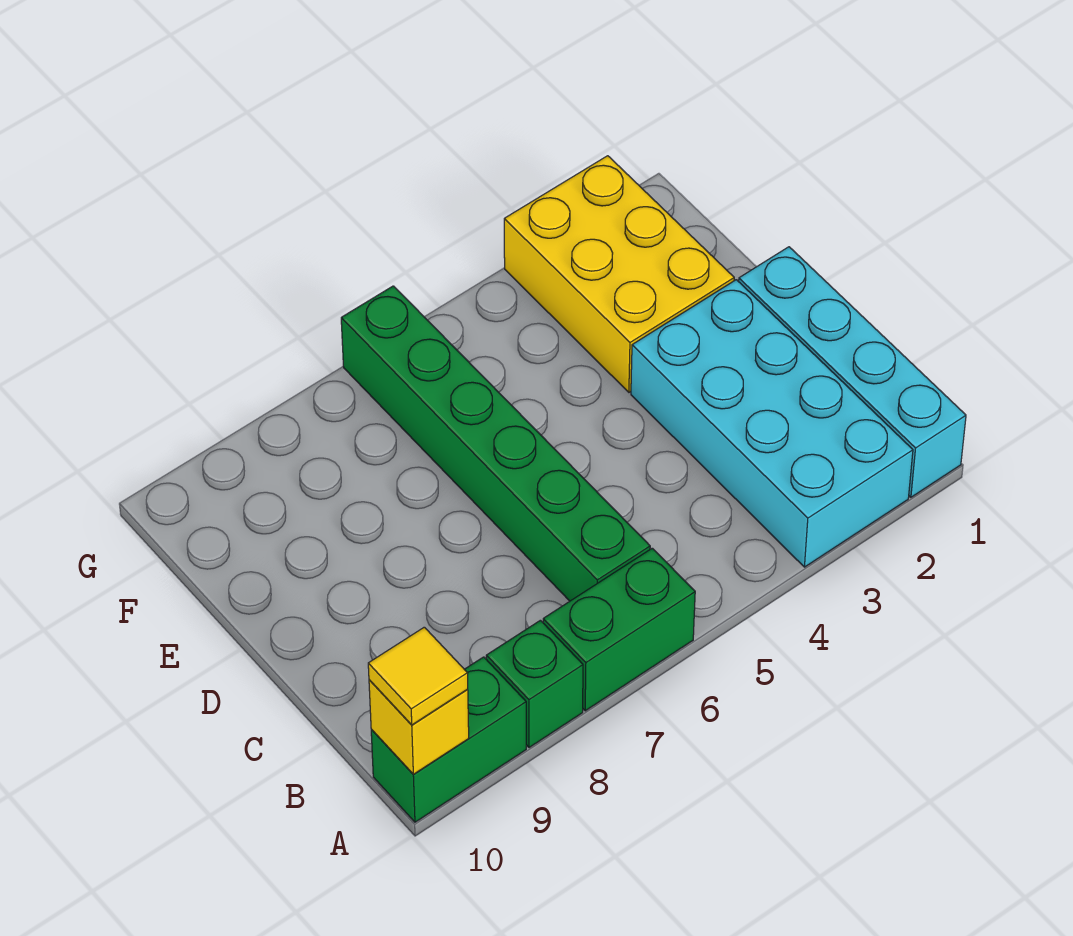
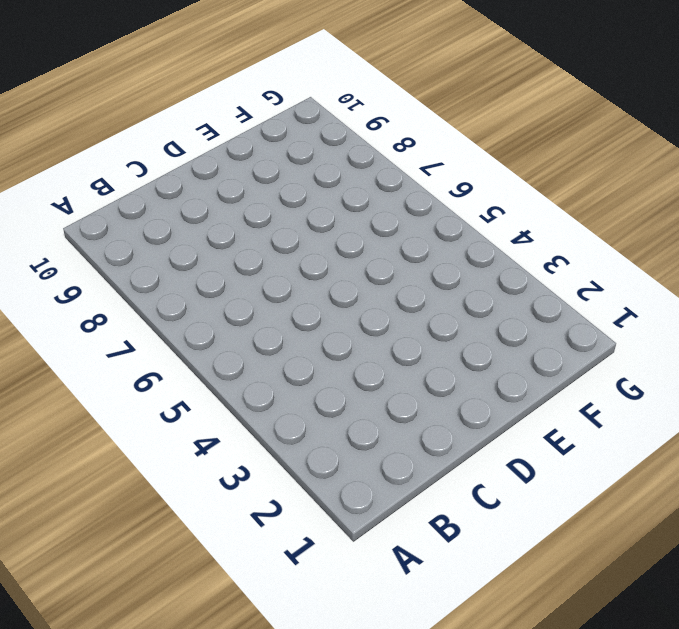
none -> cyan brick A1:D1 level 1
none -> cyan brick A2:D3 level 1

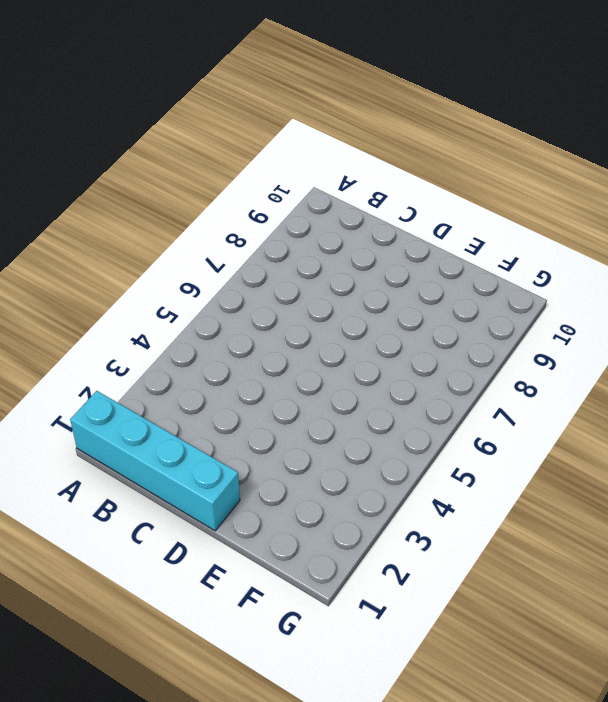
none -> cyan brick A2:D3 level 1
none -> green brick A6:A7 level 1

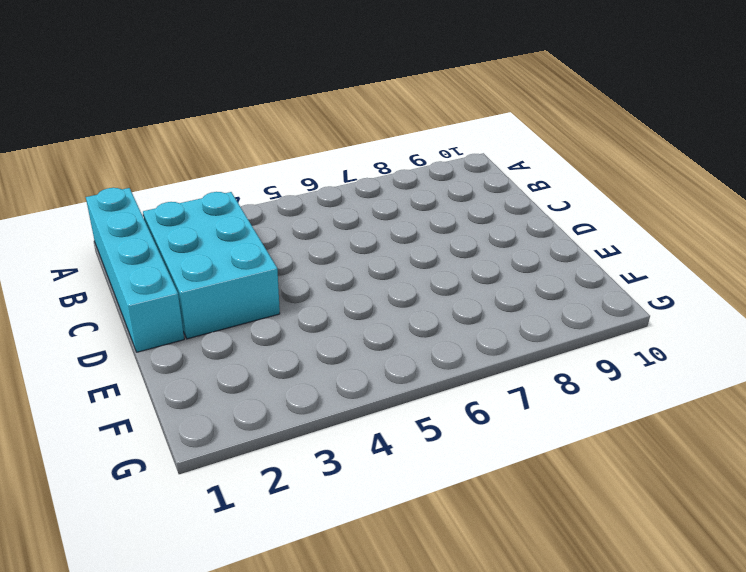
cyan brick B2:D3 level 1 -> cyan brick A2:D3 level 1
none -> green brick A6:A7 level 1
none -> green brick A8 level 1

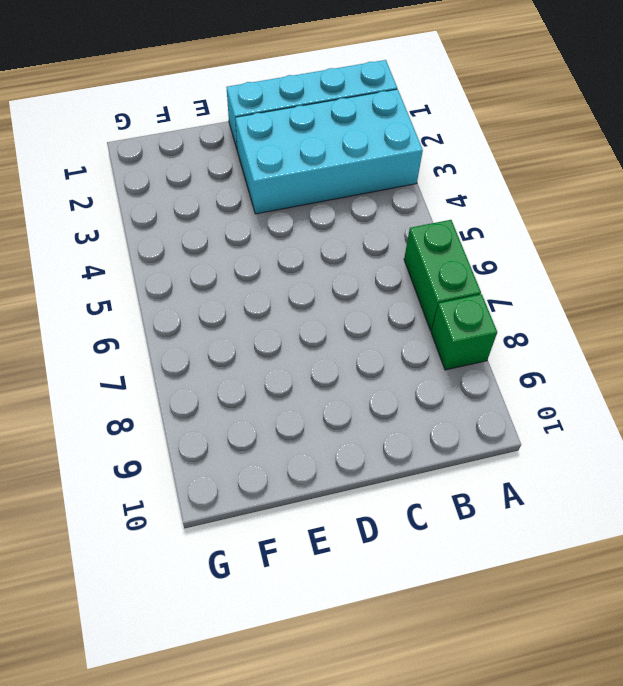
none -> green brick A9:A10 level 1
none -> green brick B6:G6 level 1

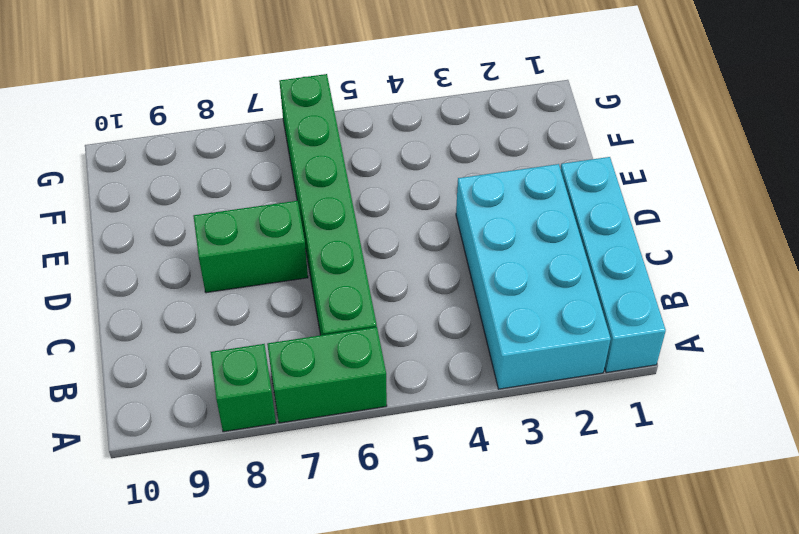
green brick D7:D8 level 1 -> green brick A9:A10 level 1
none -> yellow brick E2:G3 level 1
none -> yellow brick A10 level 2

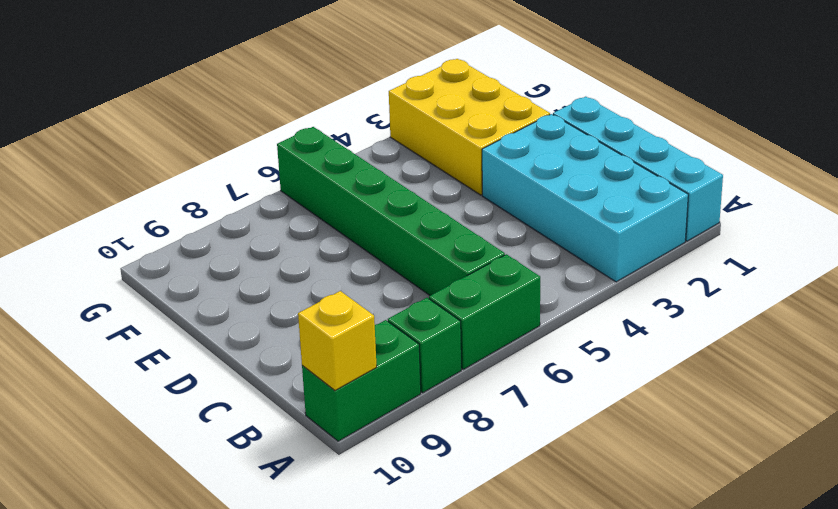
none -> yellow tile A10 level 3

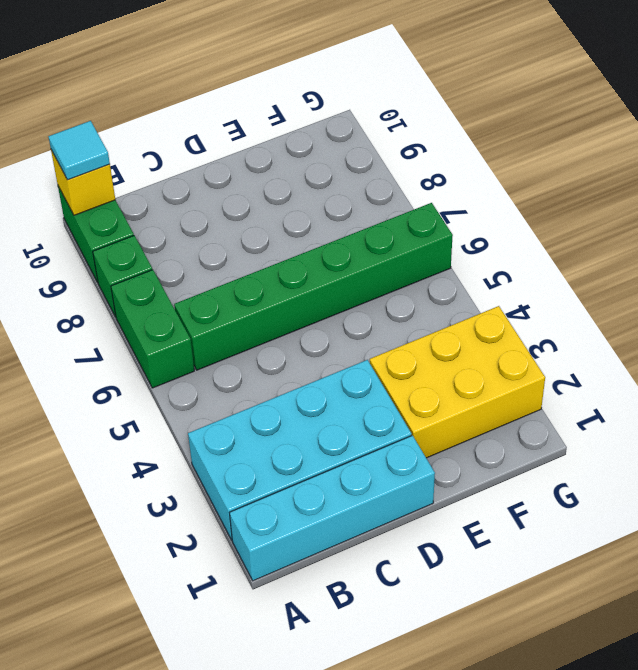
cyan tile A10 level 3 -> yellow tile A10 level 3

